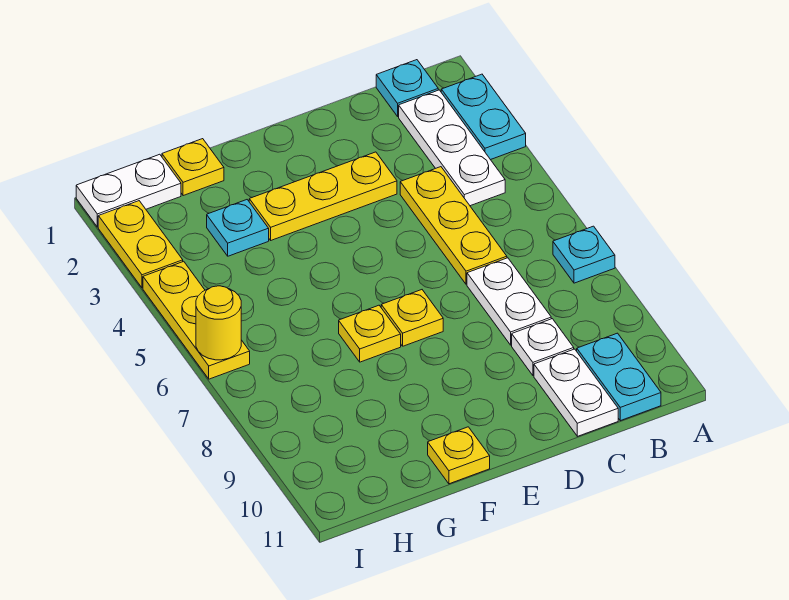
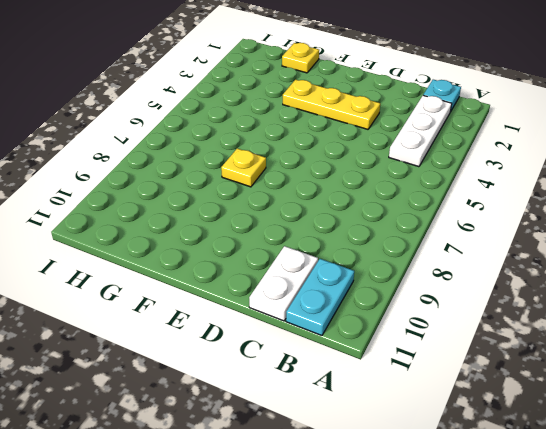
none -> cyan plate A2:A3 level 1
none -> cyan plate A7 level 1
none -> yellow plate C4:C6 level 1

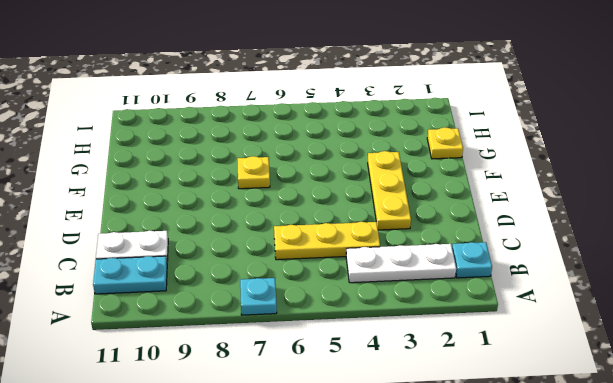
none -> cyan plate A2:A3 level 1
none -> white plate C7:C8 level 1
none -> white plate C9 level 1

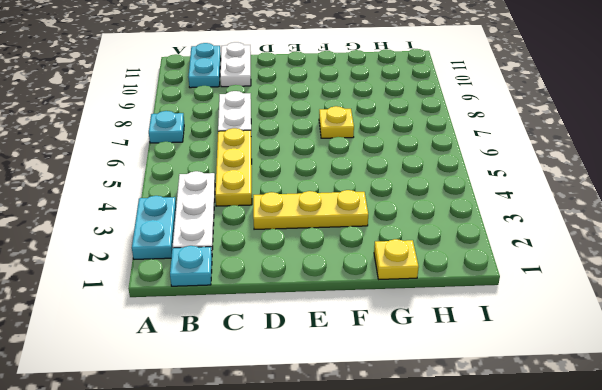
none -> white plate C9 level 1
none -> yellow plate E7 level 1
none -> yellow plate F11 level 1

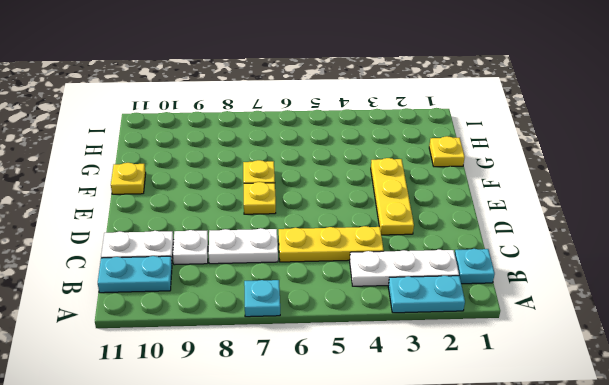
none -> cyan plate G3 level 1
none -> white plate H1:I1 level 1
none -> yellow plate I2:I3 level 1

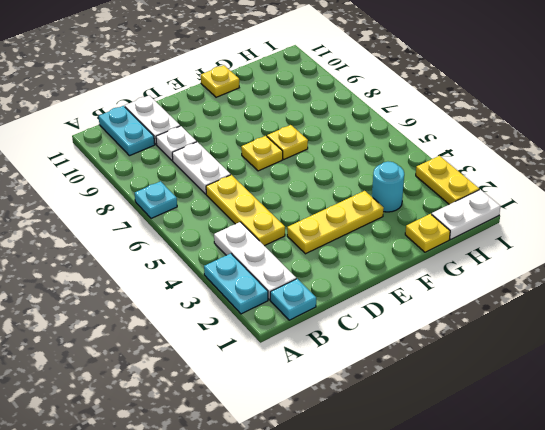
cyan round brick G3 level 1 -> cyan plate G3 level 1
none -> yellow plate I4:I6 level 1
none -> yellow round brick I6 level 2

